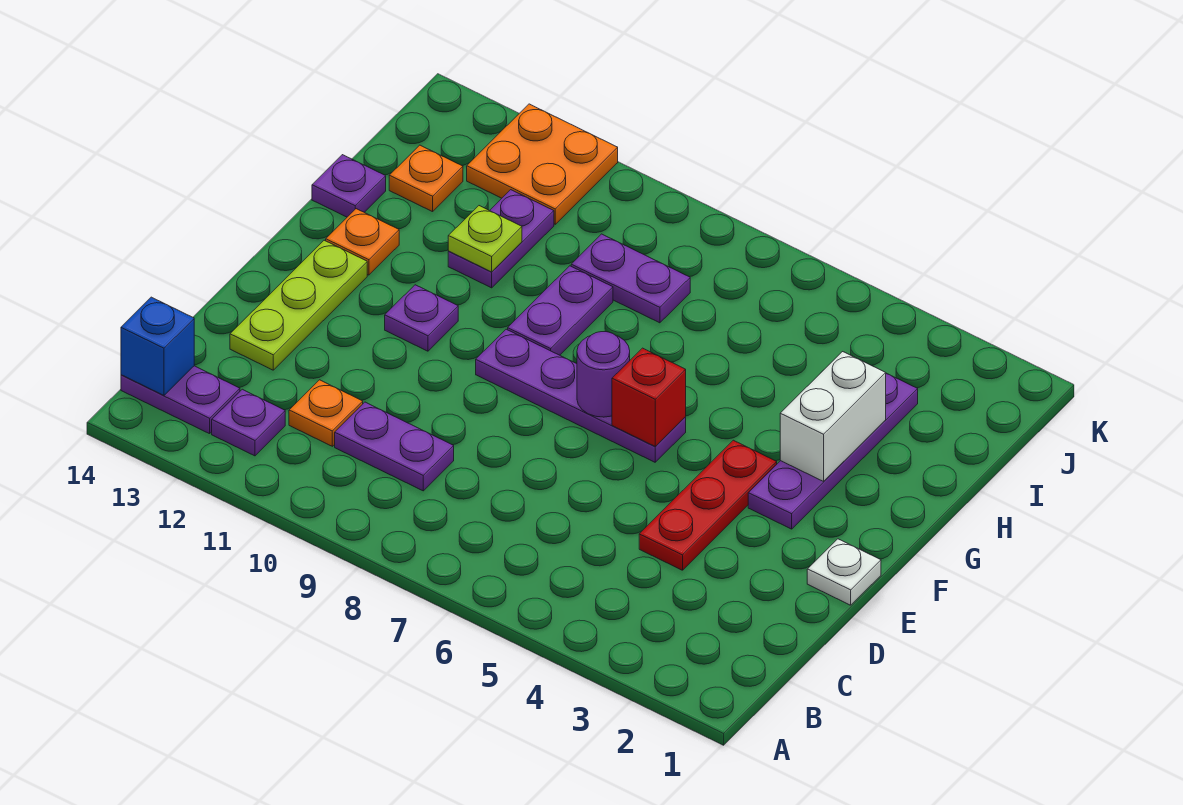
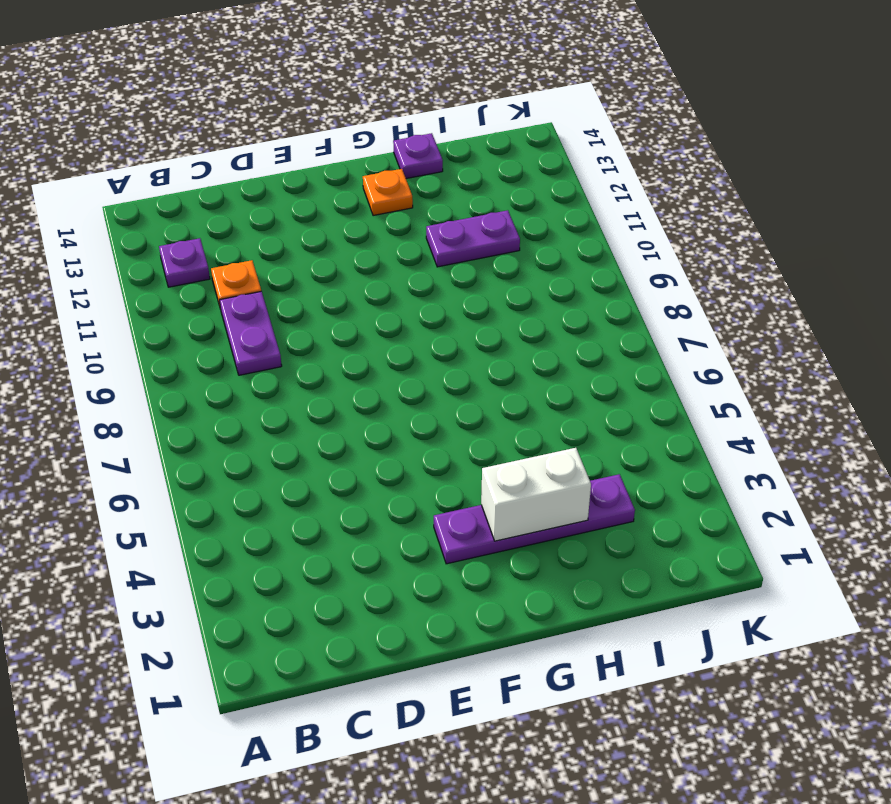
none -> purple plate B13:B14 level 1
none -> red plate D4:F4 level 1
none -> lime plate D13:F13 level 1

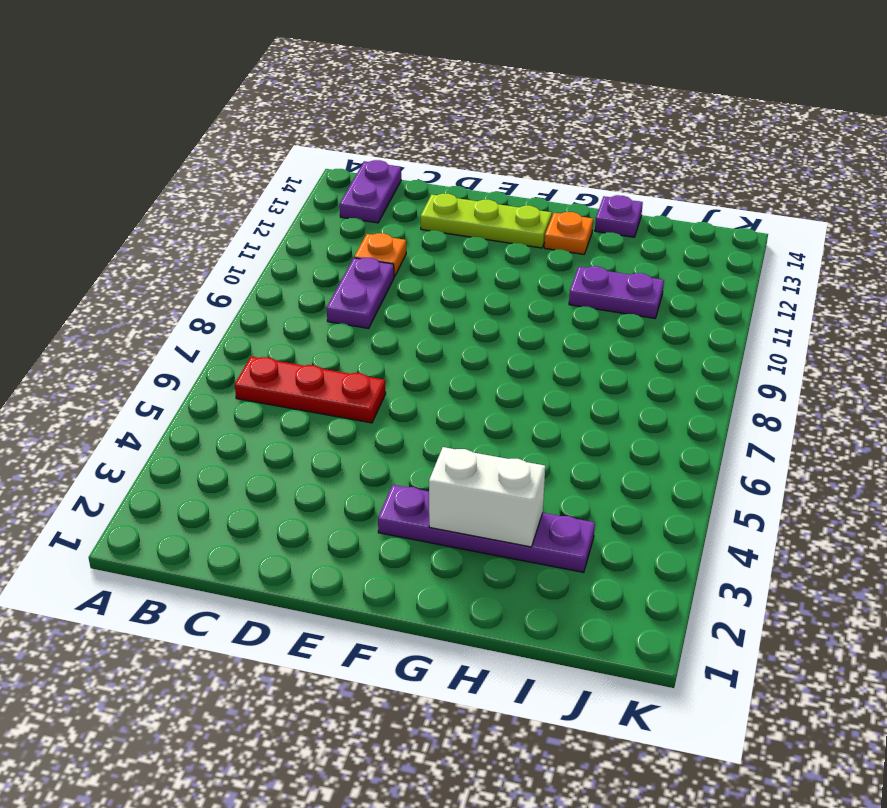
red plate B6:D6 level 1 -> red plate D4:F4 level 1
none -> purple plate B12 level 1
none -> white plate E1 level 1
none -> purple plate F6:F9 level 1

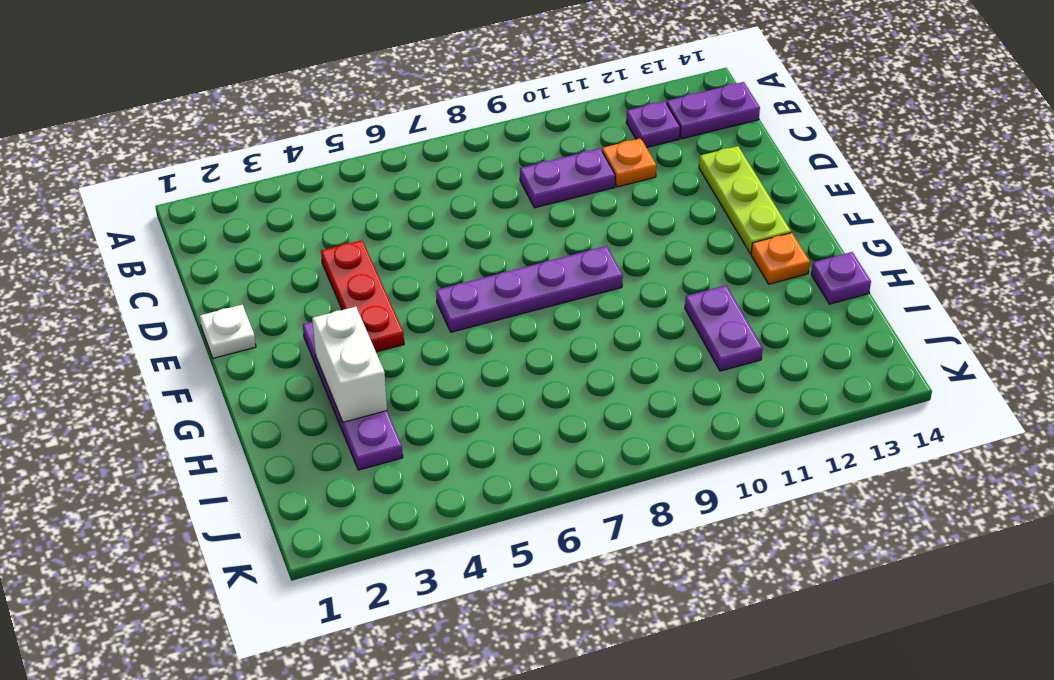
none -> purple plate F11 level 1
none -> purple plate G9:H9 level 1
none -> purple plate I8:I9 level 1

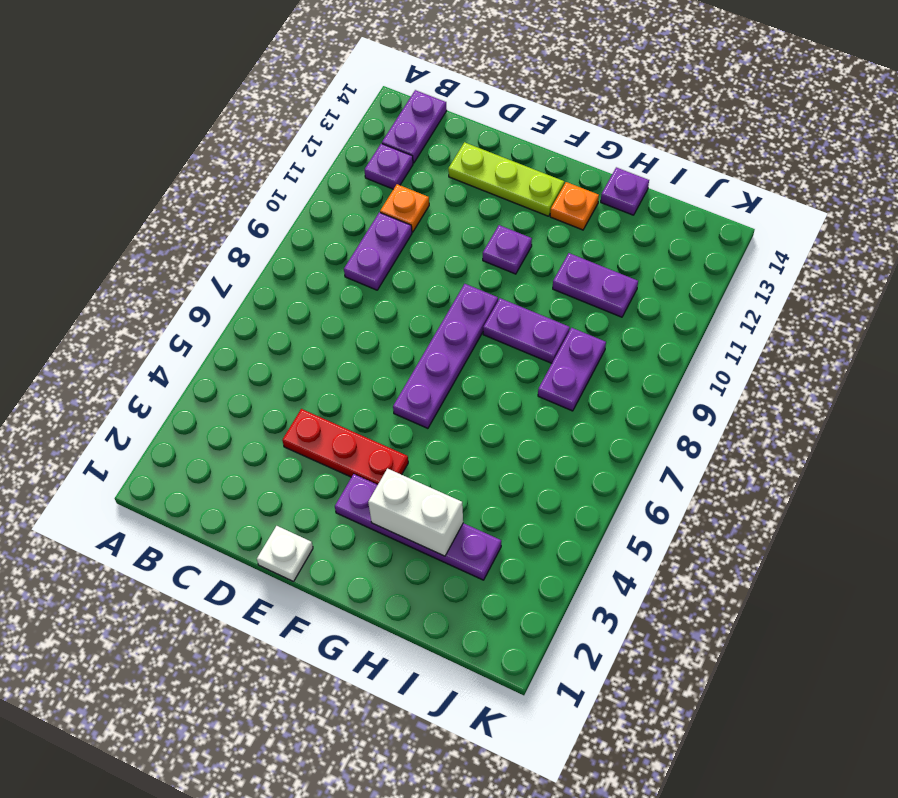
none -> orange plate I13 level 1
none -> orange plate J11:K12 level 1
none -> blue brick B14 level 2

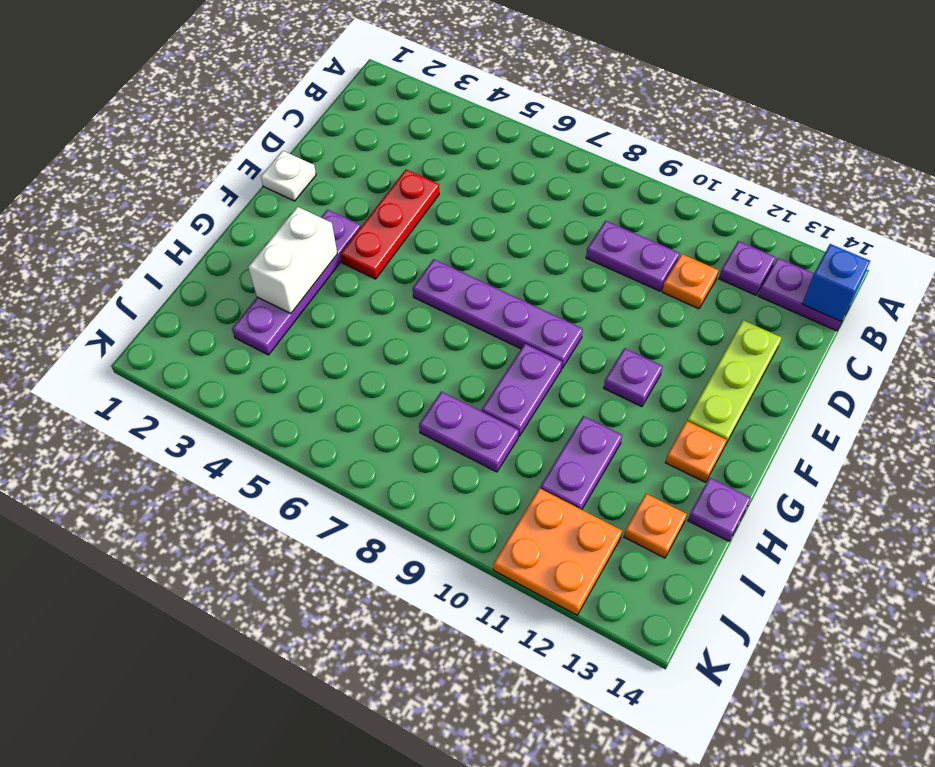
none -> red brick F6 level 2
none -> purple round brick F7 level 2
none -> lime plate H11 level 2

